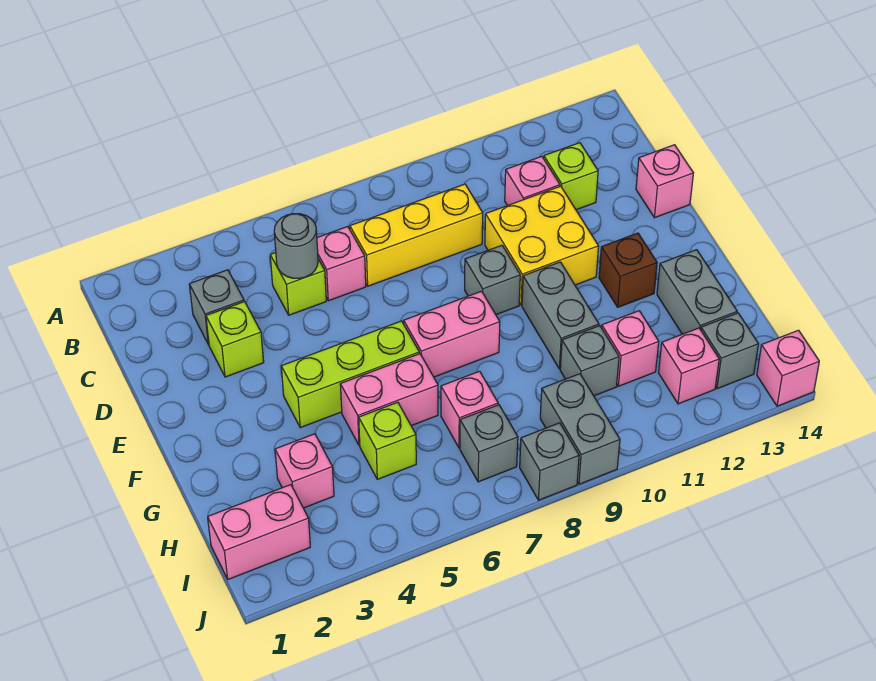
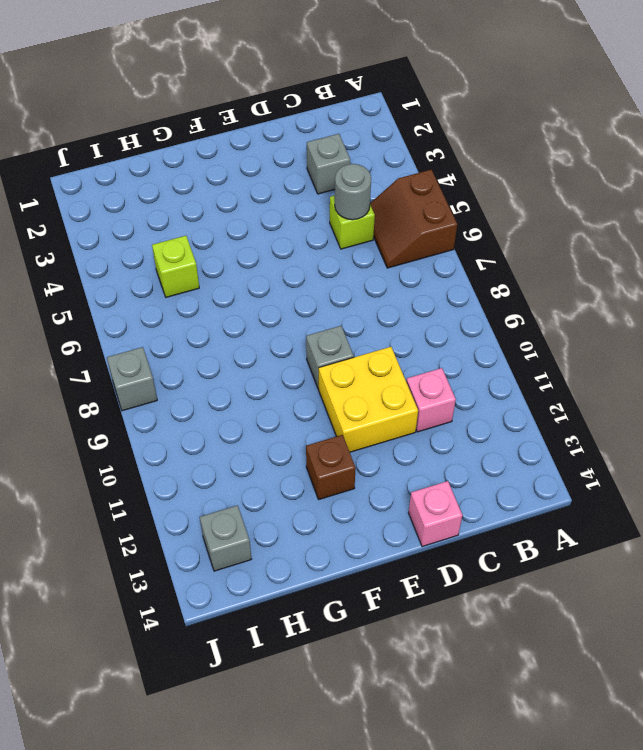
brown slope A5:B6 level 1 top A -> none
none -> pink brick C6 level 1
none -> yellow brick C7:C9 level 1
none -> lime brick C12 level 1

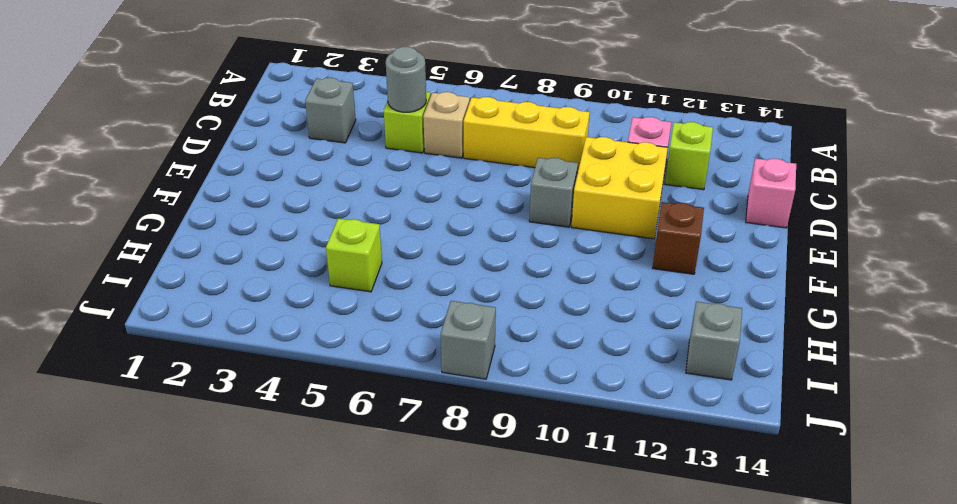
tan brick C6 level 1 -> pink brick C6 level 1
none -> lime brick D3 level 1
none -> lime brick F4:F6 level 1
none -> pink brick F7:F8 level 1

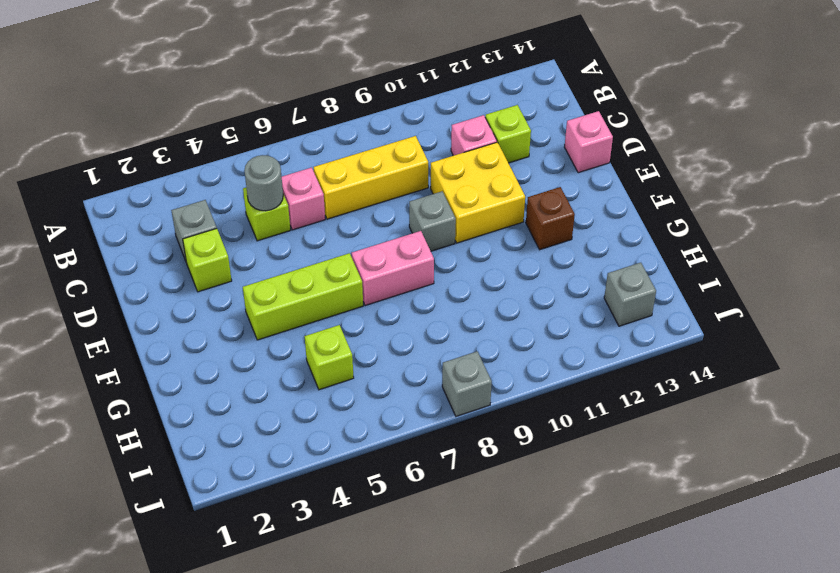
none -> grey brick F10:G10 level 1
none -> pink brick G5:G6 level 1
none -> grey brick G13:H13 level 1

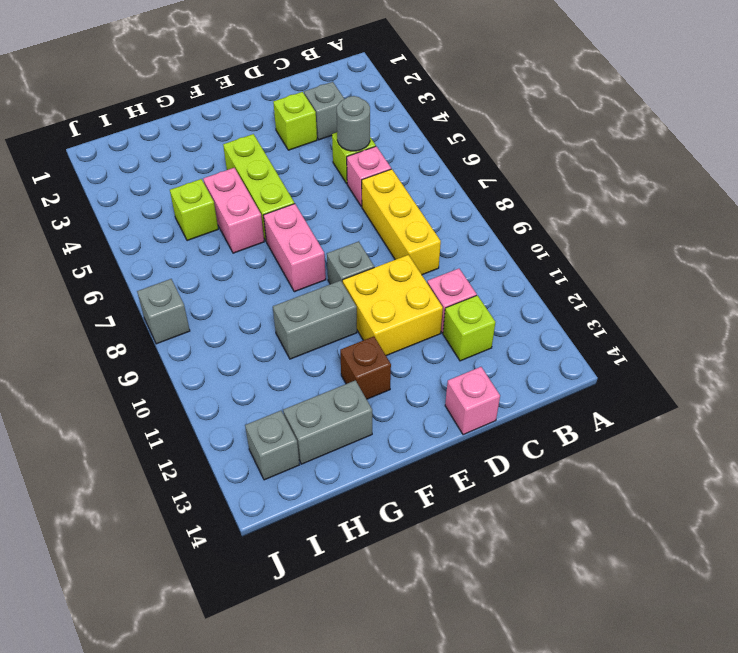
none -> pink brick H3 level 1
none -> pink brick H7 level 1
none -> grey brick H10 level 1

